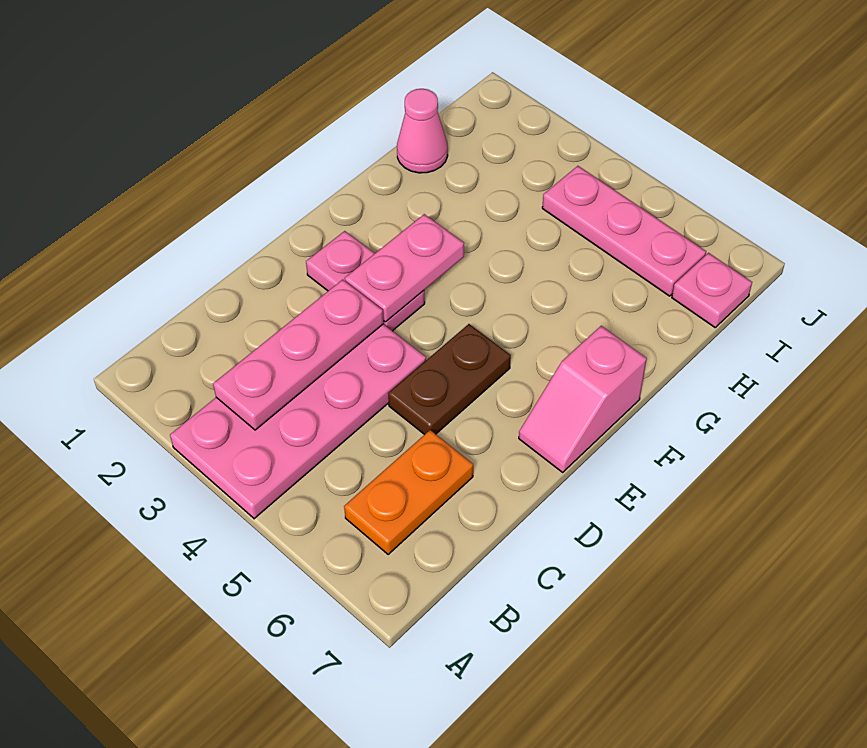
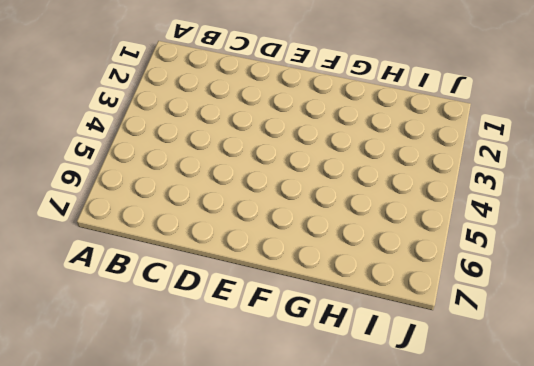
none -> pink plate A3:D4 level 1
none -> orange plate B6:C6 level 1

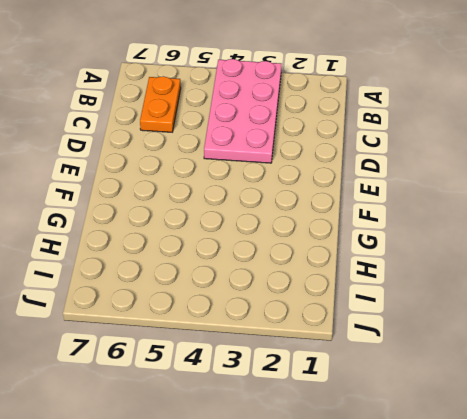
none -> brown plate D5:E5 level 1
none -> pink plate E2:E3 level 1

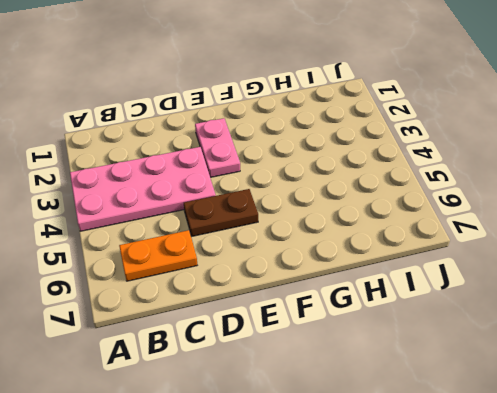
none -> pink slope E7:F7 level 1 top F
none -> pink cone H1 level 1

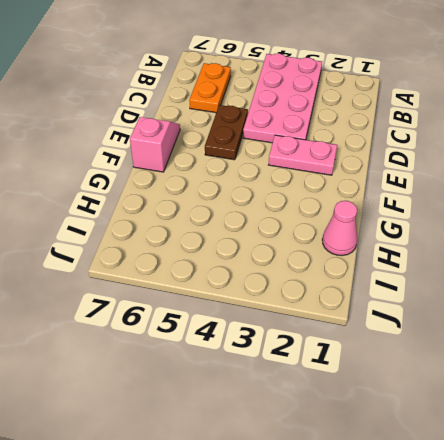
none -> pink plate I4:I6 level 1
none -> pink plate I7 level 1

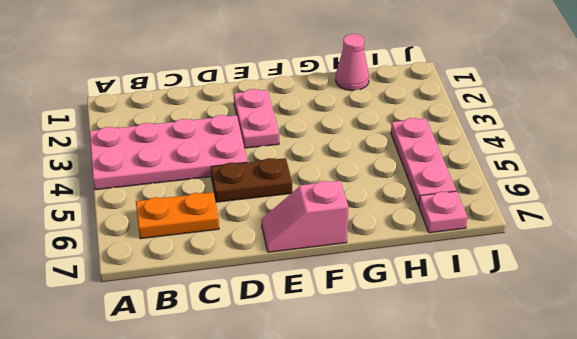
none -> pink plate B3:D3 level 2
none -> pink plate E3:F3 level 2

